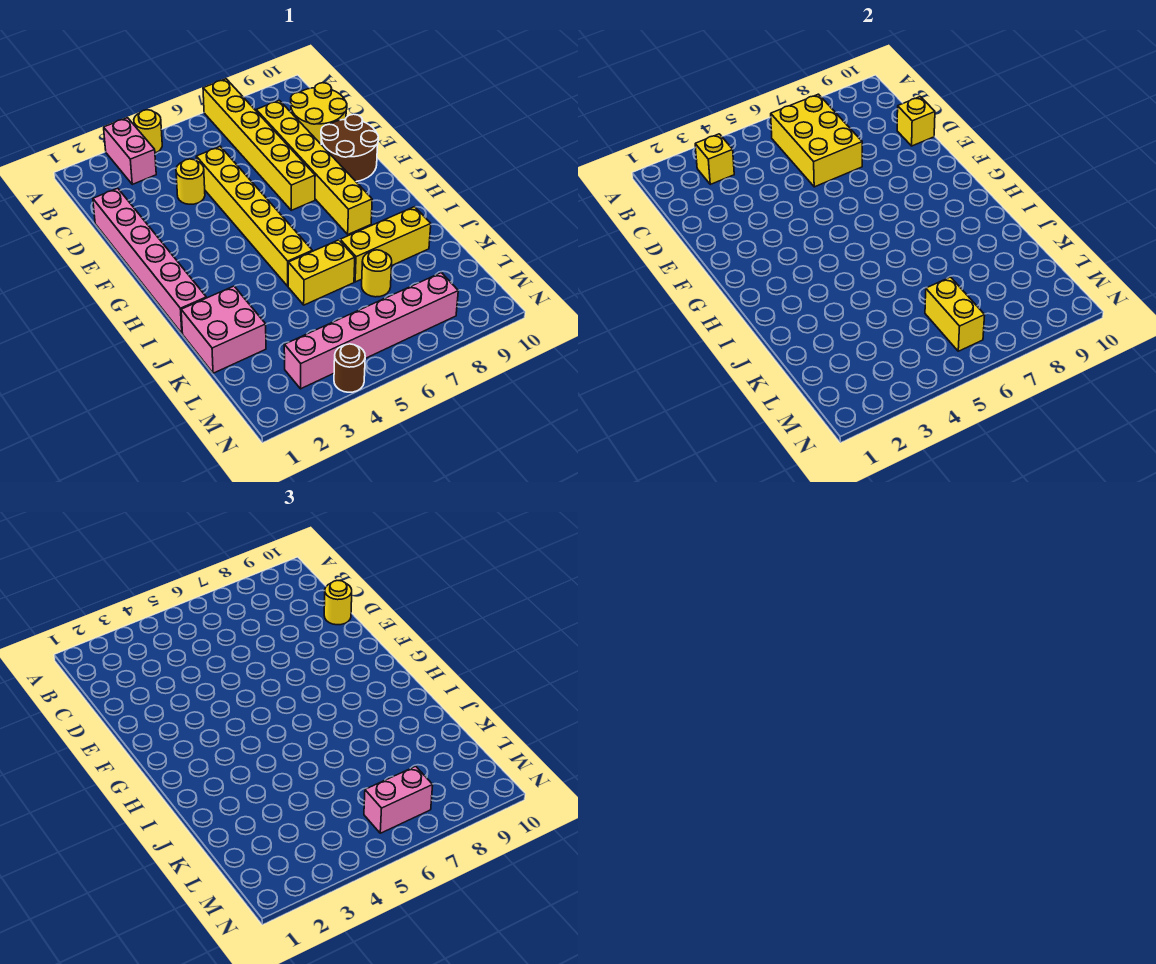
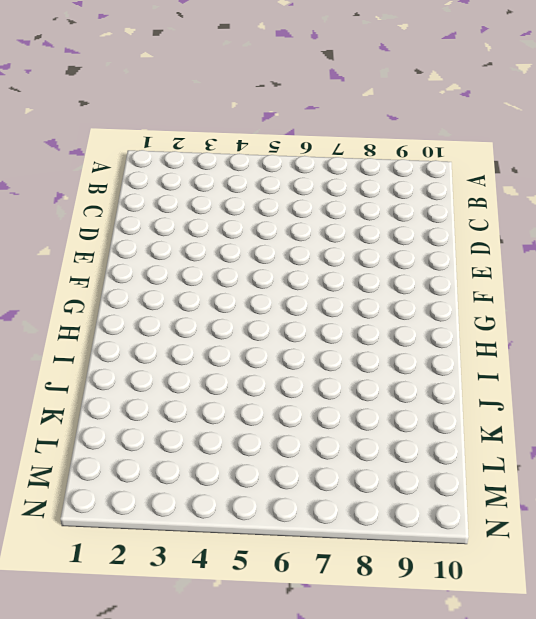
none -> pink brick A3:B3 level 1
none -> yellow round brick A4 level 1
none -> yellow brick A7:F7 level 1

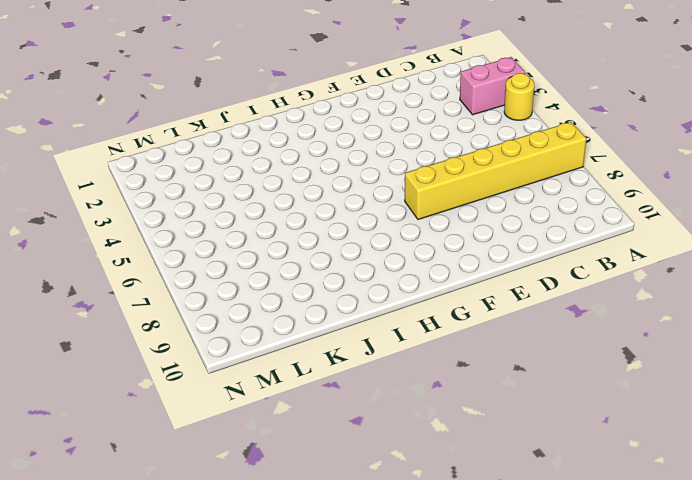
none -> yellow brick C8:H8 level 1
none -> yellow round brick C9:D10 level 1
none -> pink brick D1:I1 level 1

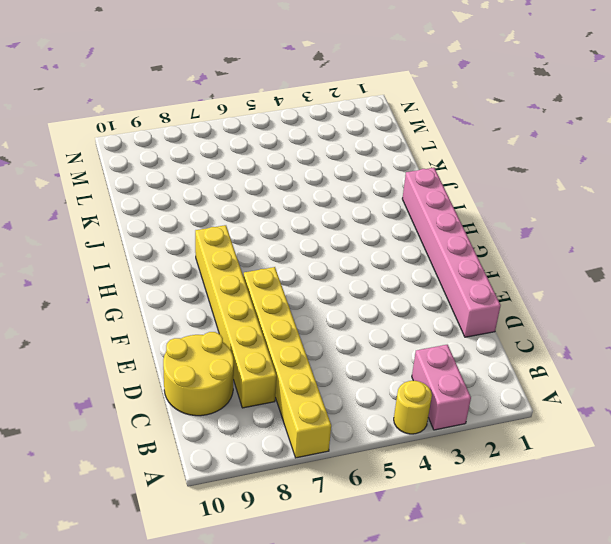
none -> yellow round brick D4 level 1
none -> yellow brick D5:I5 level 1
none -> brown round brick E9:F10 level 1

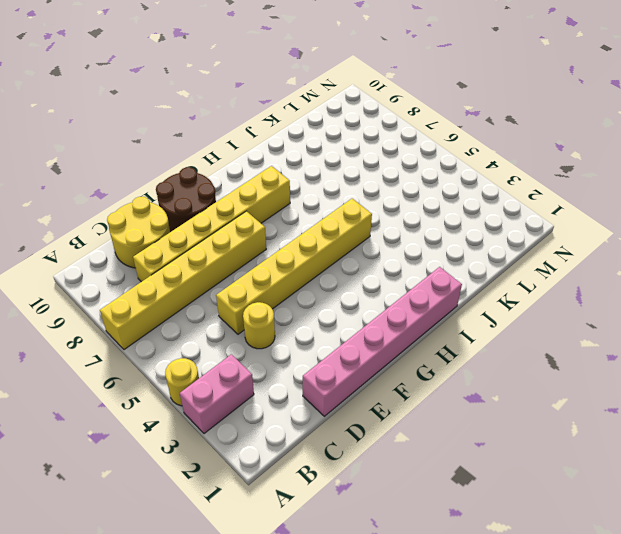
none -> pink brick J1:K2 level 1
none -> yellow brick J5:J6 level 1
none -> yellow brick J7:J9 level 1

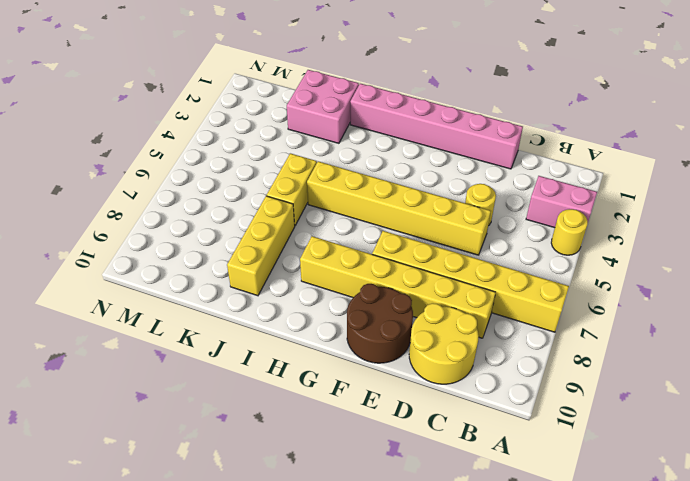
none -> yellow round brick K7 level 1
none -> pink brick M3:M8 level 1
none -> brown round brick N4 level 1

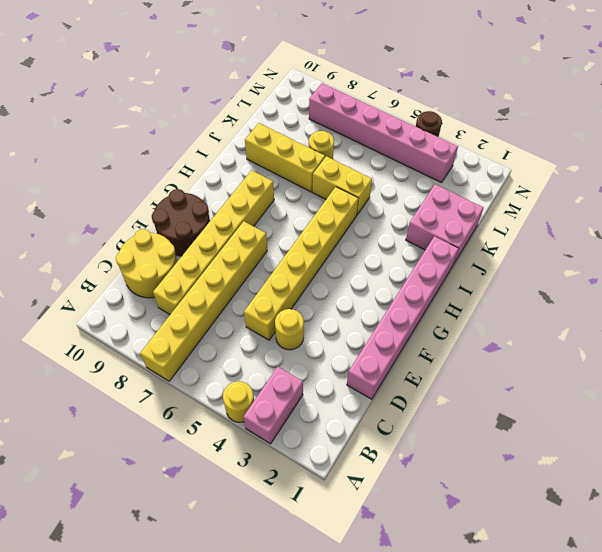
none -> yellow brick B3 level 2
none -> yellow brick B6:D7 level 2
none -> yellow brick D10 level 2

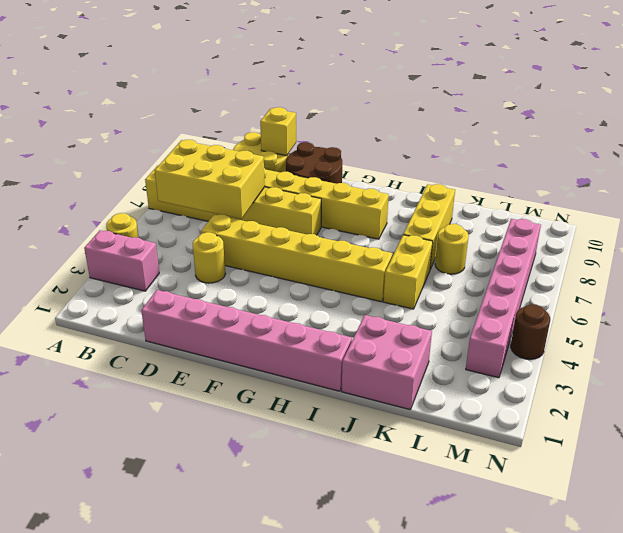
none -> yellow brick B3 level 2
none -> yellow brick L6:M6 level 2
none -> yellow round brick D10 level 3

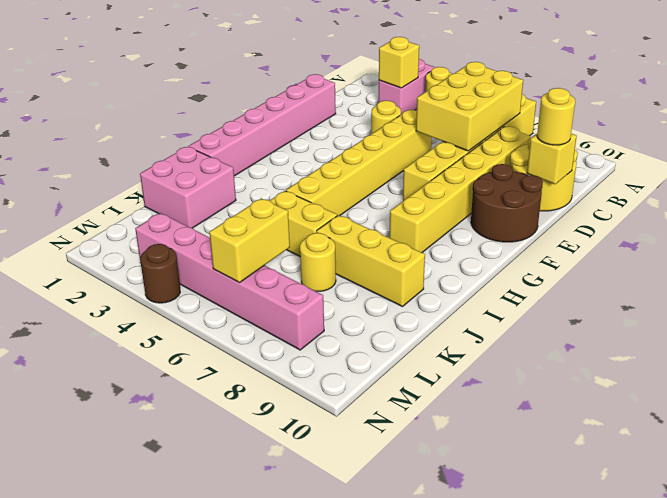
none -> pink brick M6:M7 level 3

